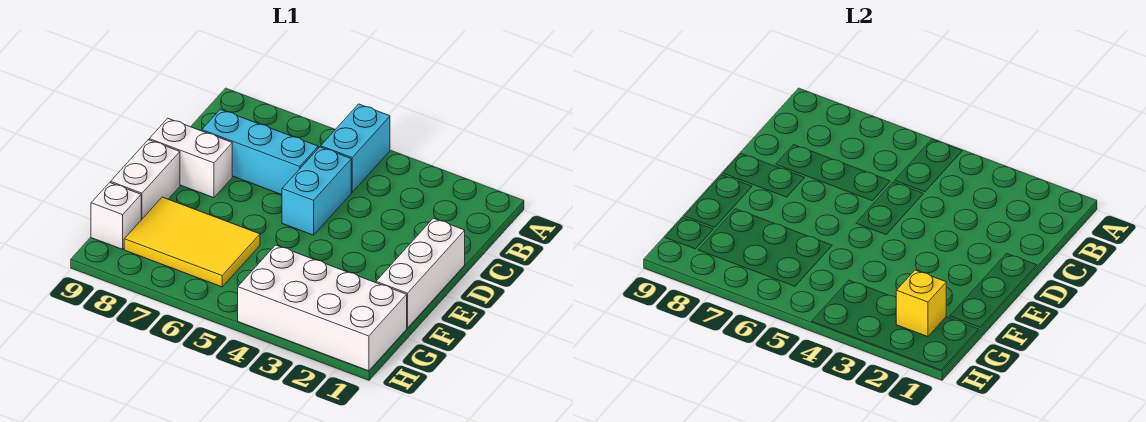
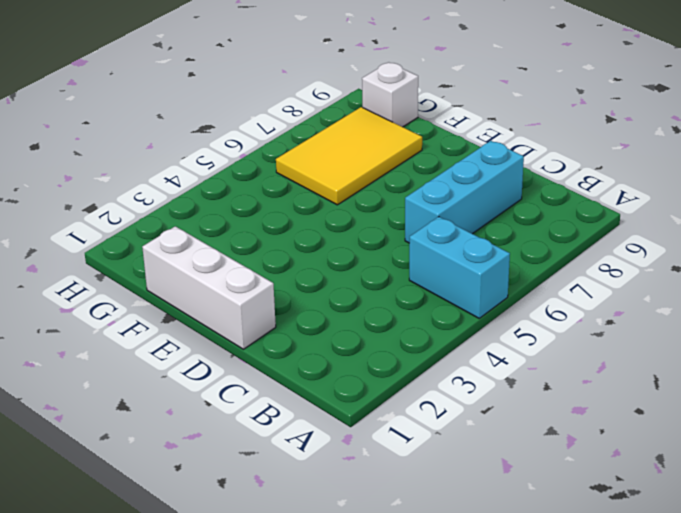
none -> cyan brick C5:D5 level 1
none -> white brick D8:D9 level 1

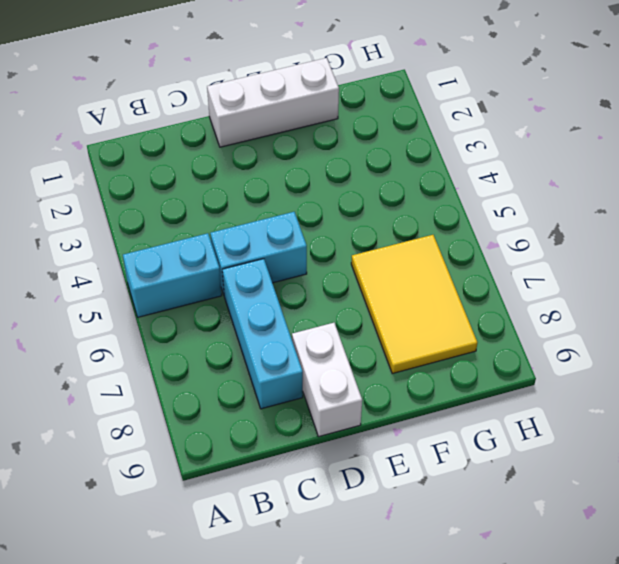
none -> white brick E9:F9 level 1
none -> white brick G1:H4 level 1

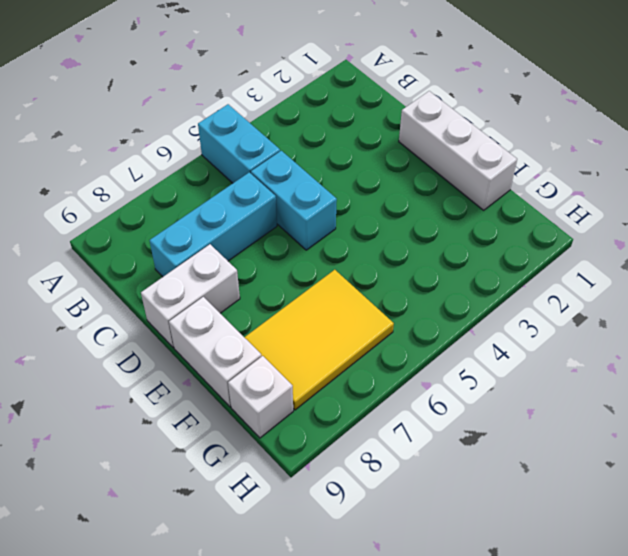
none -> white brick G1:H4 level 1
none -> yellow brick G2 level 2

